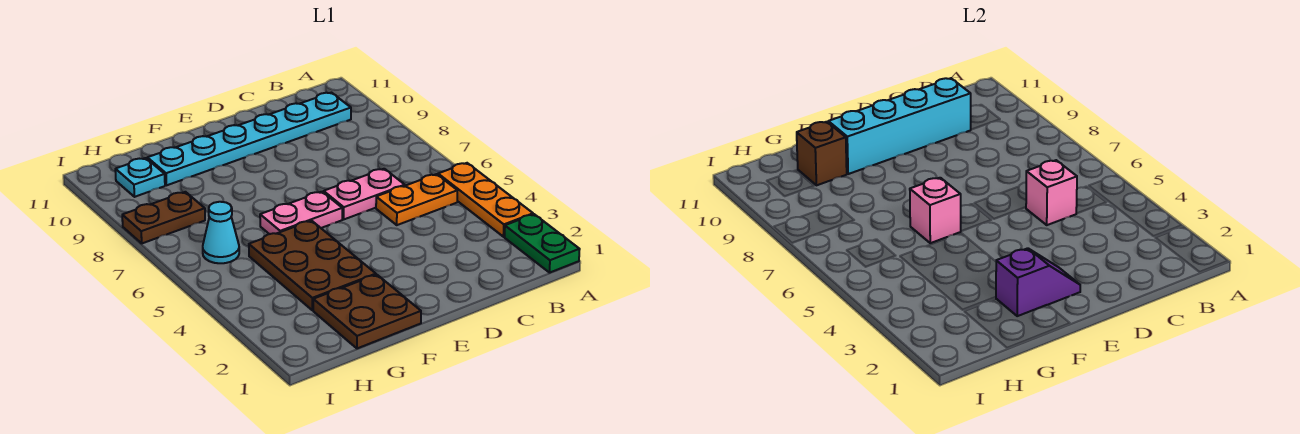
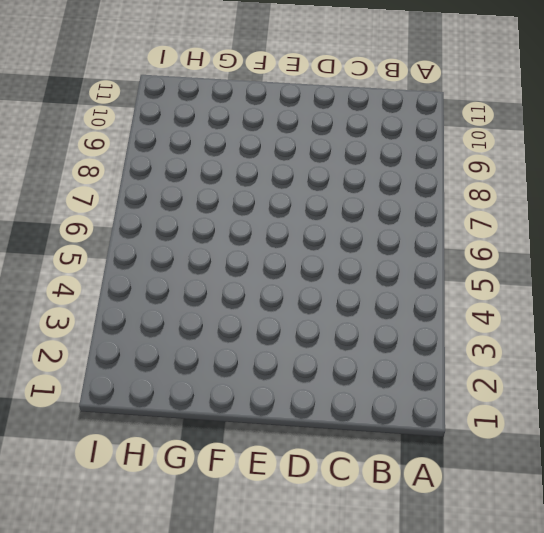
none -> green plate A1:A2 level 1
none -> orange plate A3:A5 level 1
none -> orange plate B5:C5 level 1

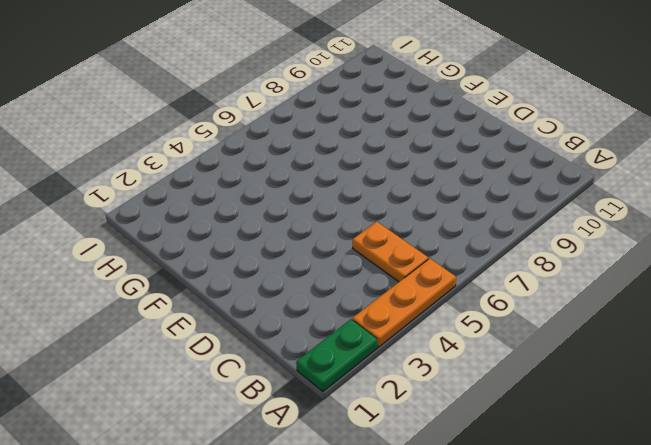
none -> cyan plate B10:G10 level 1
none -> pink plate C6:D6 level 1
none -> pink plate E6:F6 level 1

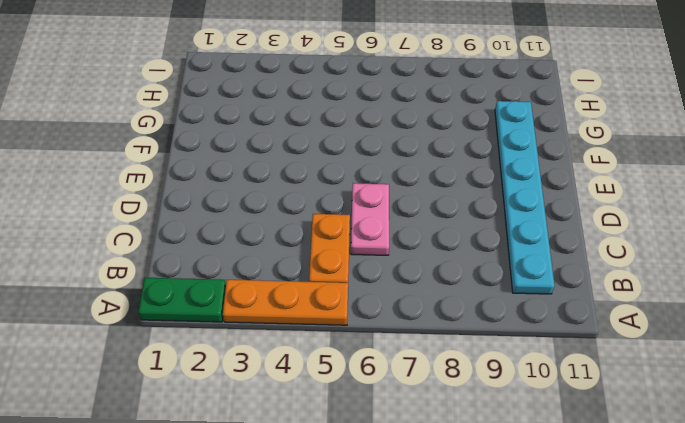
none -> pink plate E6:F6 level 1
none -> brown plate F1:G2 level 1
none -> brown plate F3:G5 level 1

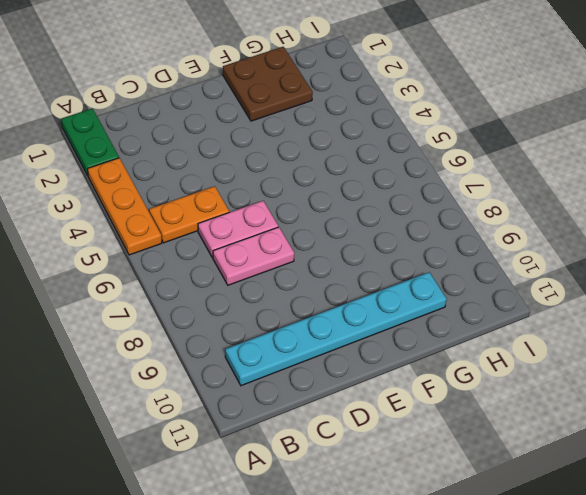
pink plate C7:D7 level 1 -> pink plate E6:F6 level 1
none -> brown plate F3:G5 level 1
none -> cyan cone H6 level 1
none -> brown plate H8:I8 level 1

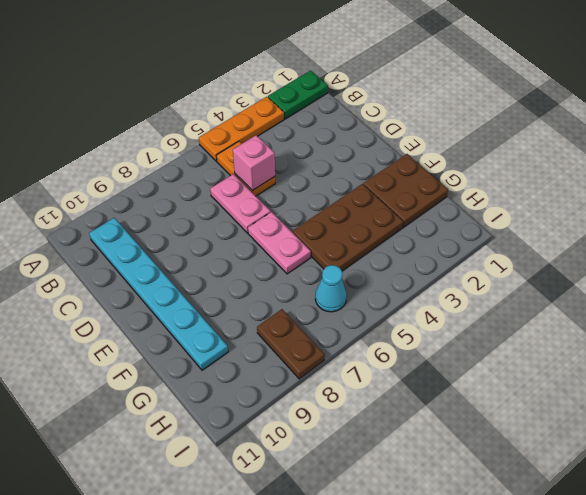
none -> cyan plate H10 level 1
none -> cyan brick C10:F10 level 2
none -> purple slope E2:F2 level 2 top F

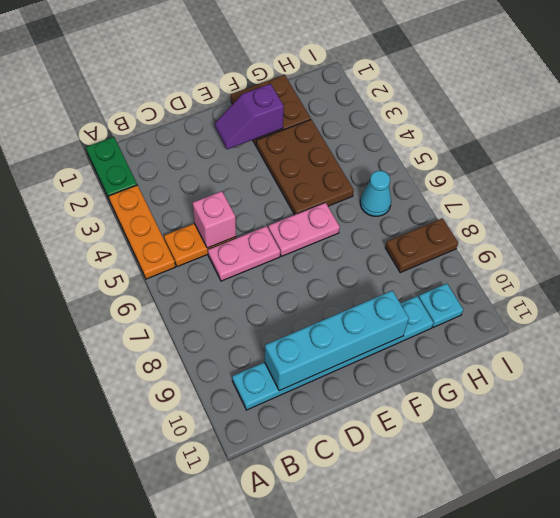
none -> pink brick F6 level 2
none -> brown brick G10 level 2

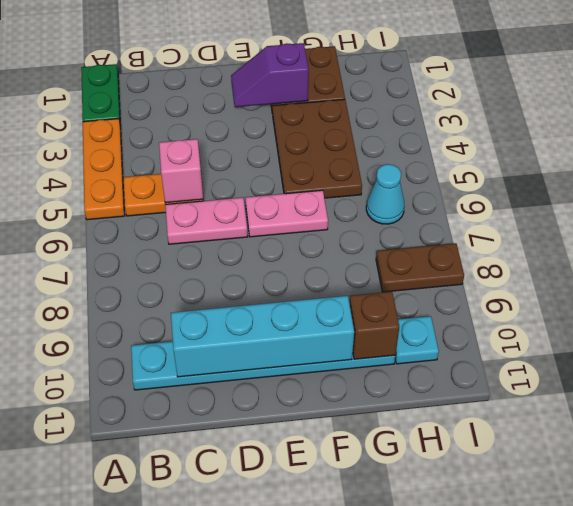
none -> pink brick F6 level 2

